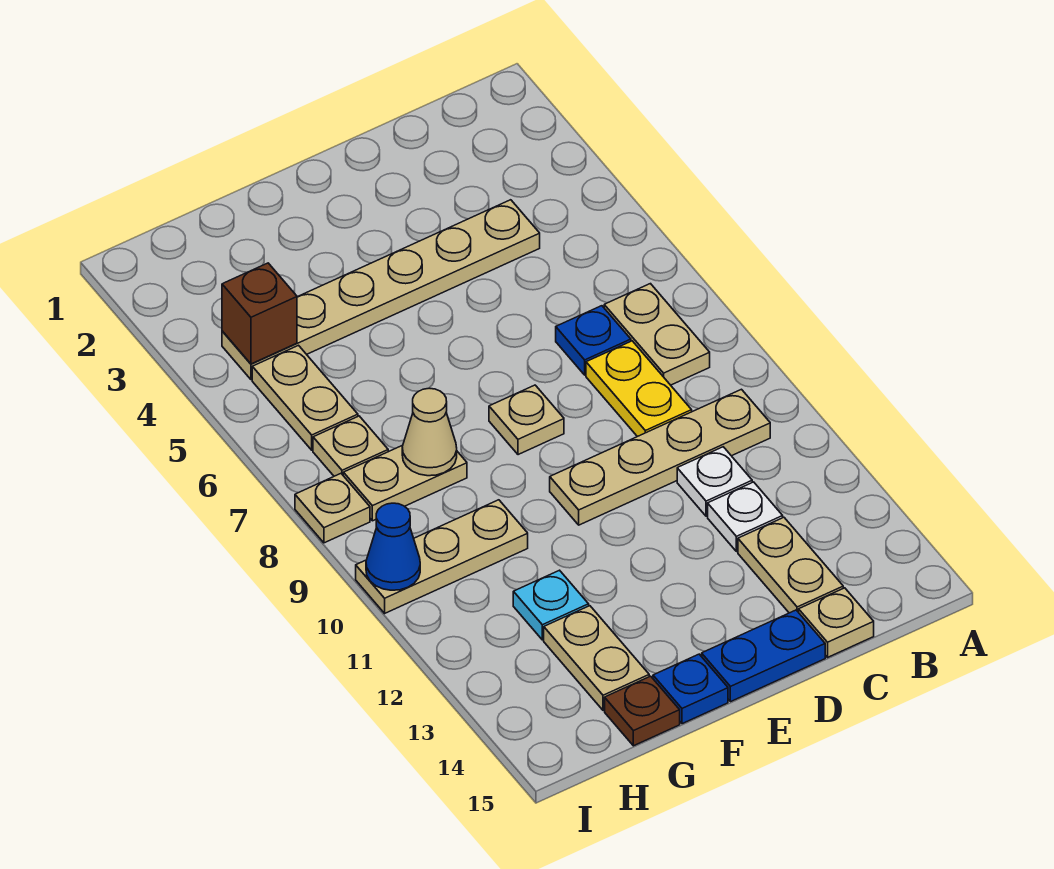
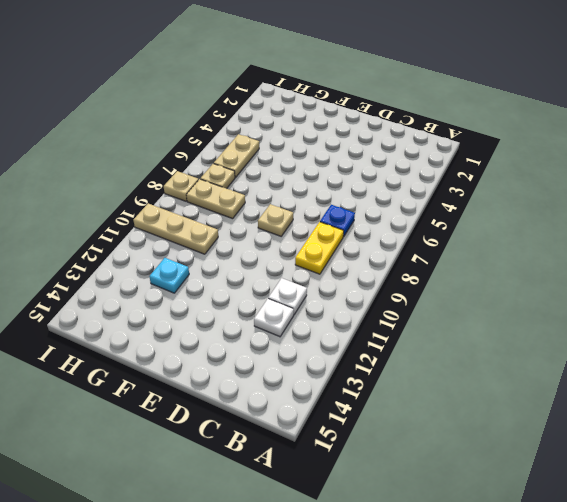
none -> tan plate B7:B8 level 1
none -> tan plate B10:E10 level 1
none -> tan plate C4:H4 level 1

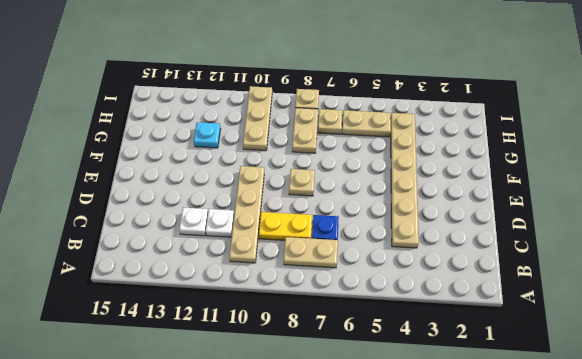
none -> tan plate C13:C14 level 1
none -> tan plate C15 level 1
none -> blue plate D15:E15 level 1

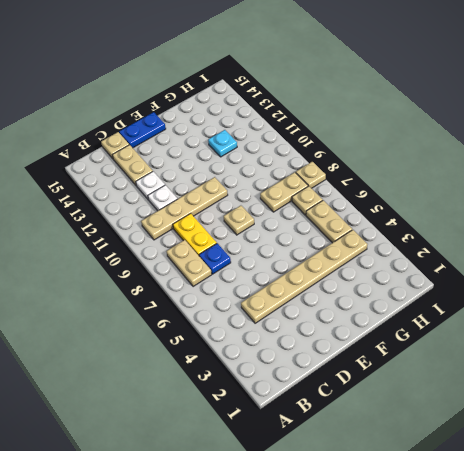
none -> blue plate F15 level 1
none -> tan plate G10:I10 level 1
none -> tan plate G13:G14 level 1

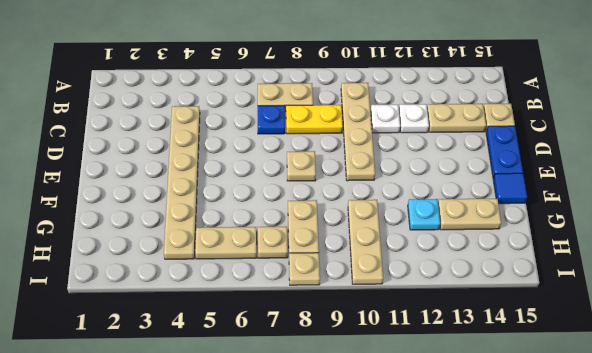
blue tile F15 level 1 -> blue plate F15 level 1
none -> brown plate G15 level 1
none -> tan cone G8 level 2
none -> brown brick H4 level 2

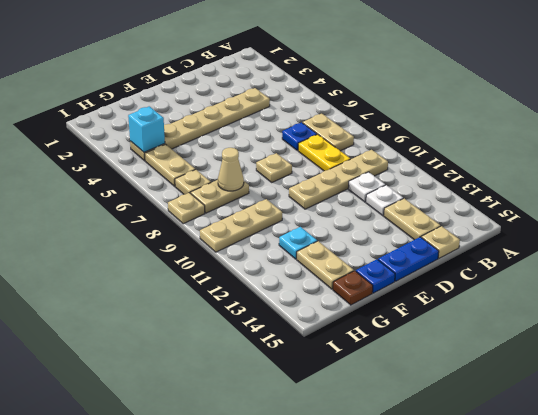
cyan brick H4 level 2 -> brown brick H4 level 2
none -> blue cone I10 level 2

